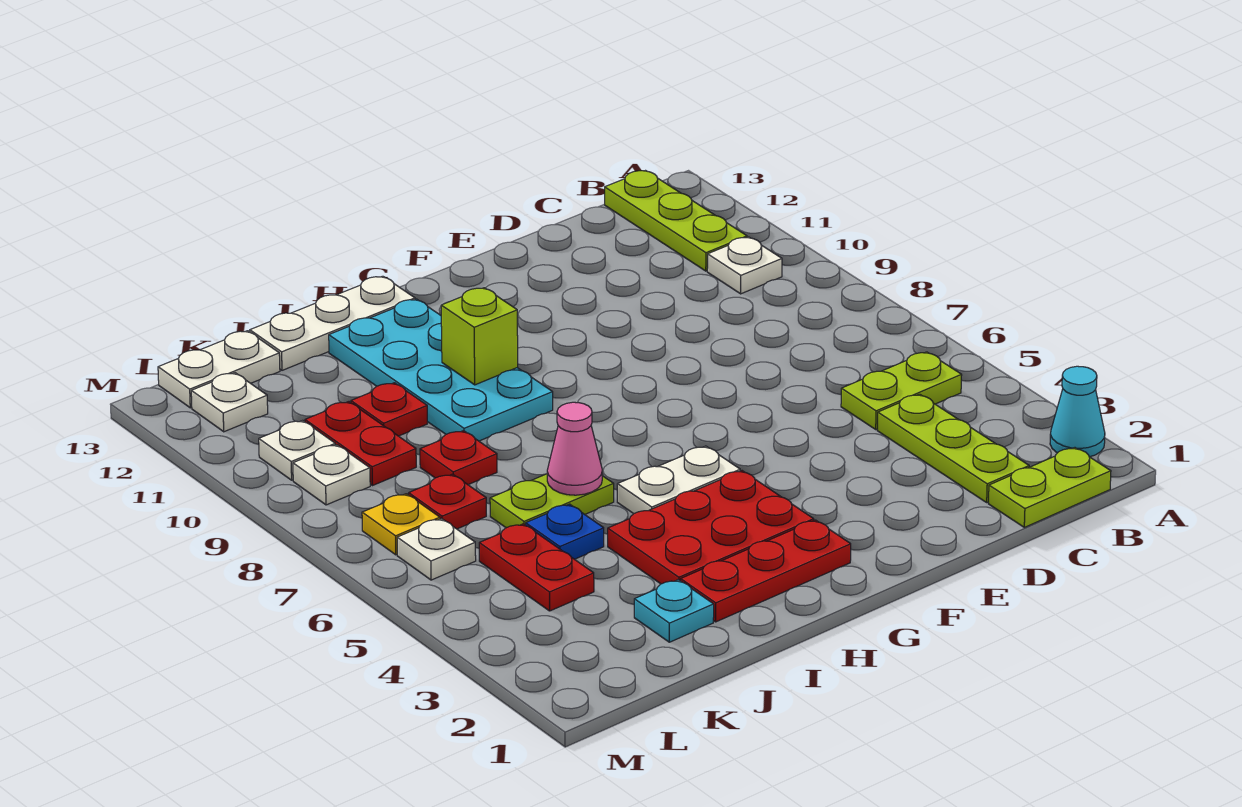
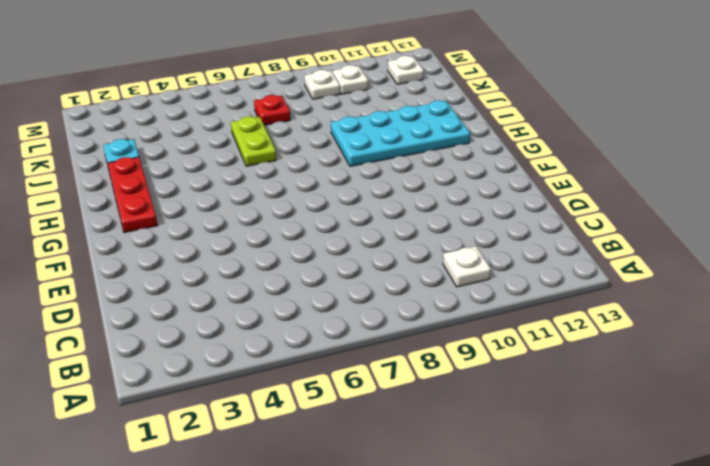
none -> cyan cone A2 level 1
none -> lime plate B1:C1 level 1
none -> lime plate B5:C5 level 1

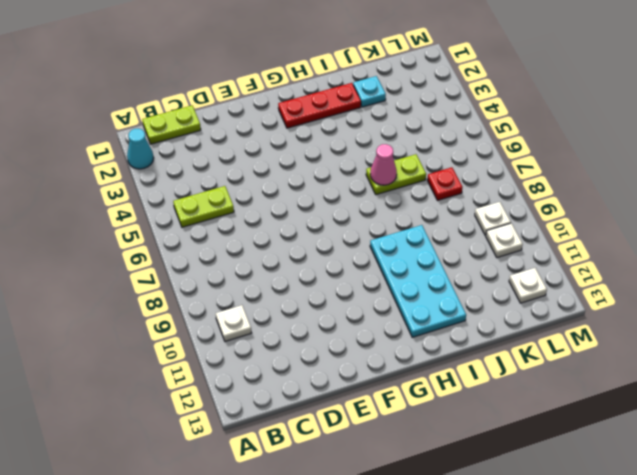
none -> lime plate B11:B13 level 1
none -> lime plate C2:C4 level 1
none -> red plate G3:I4 level 1

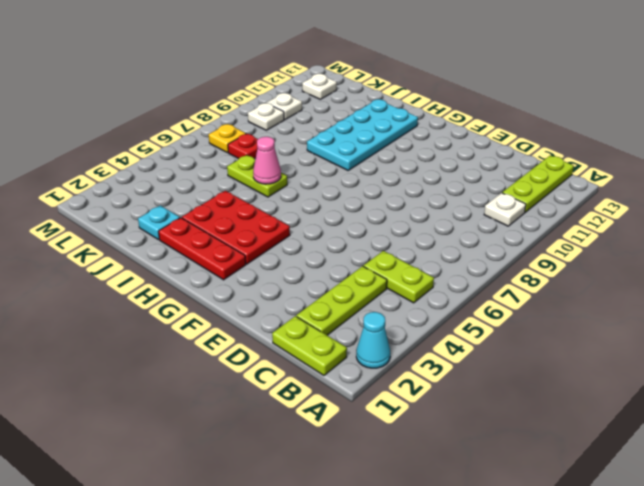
none -> white plate G5:H5 level 1
none -> white plate H13:J13 level 1
none -> blue plate J5 level 1

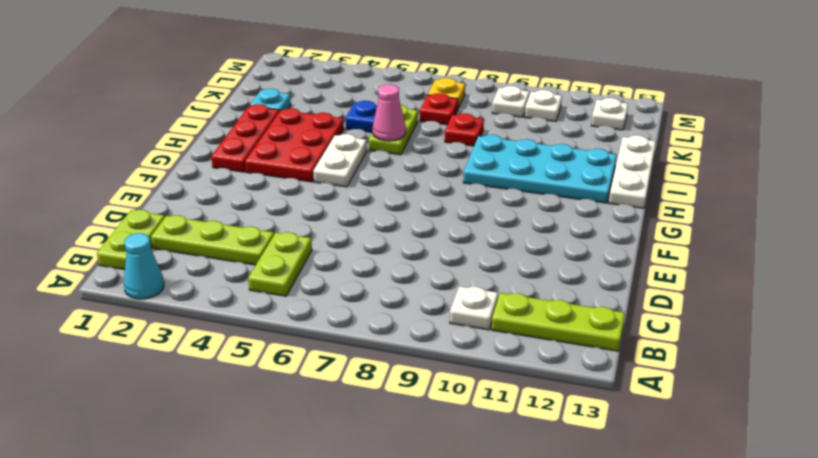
none -> red plate J10 level 1
none -> red plate K4:K5 level 1
none -> red plate K9:K10 level 1

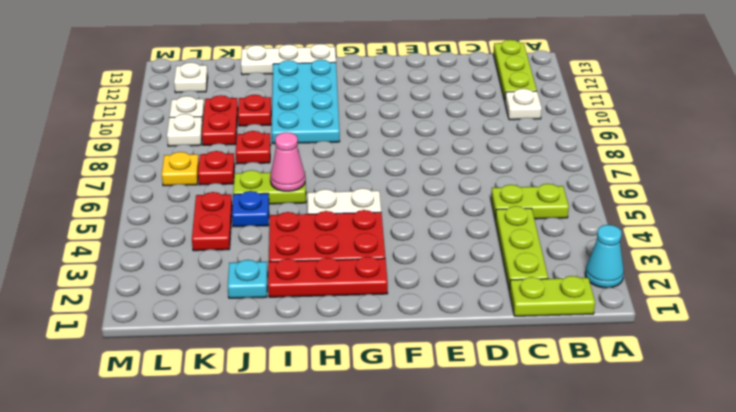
none -> white plate K13:L13 level 1
none -> white plate L6 level 1
none -> lime brick H10 level 2

